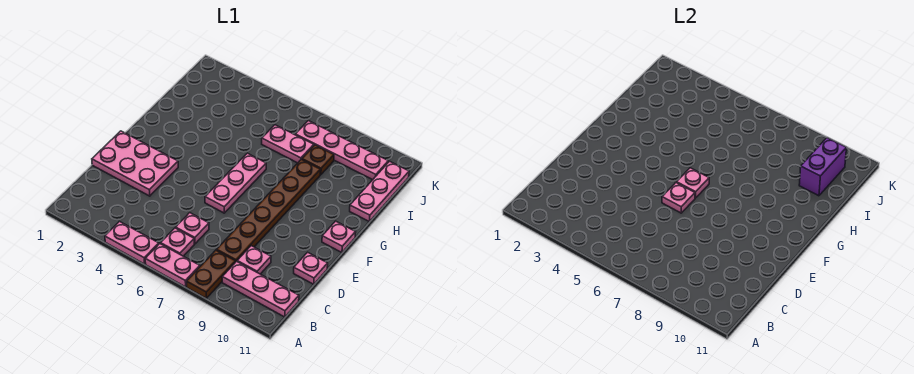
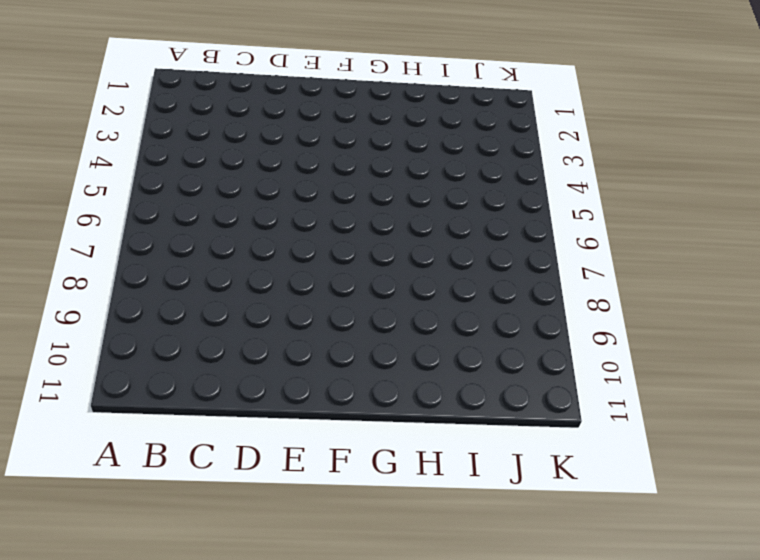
none -> pink plate A4:A5 level 1
none -> pink plate A6:A7 level 1
none -> brown plate A8:B8 level 1

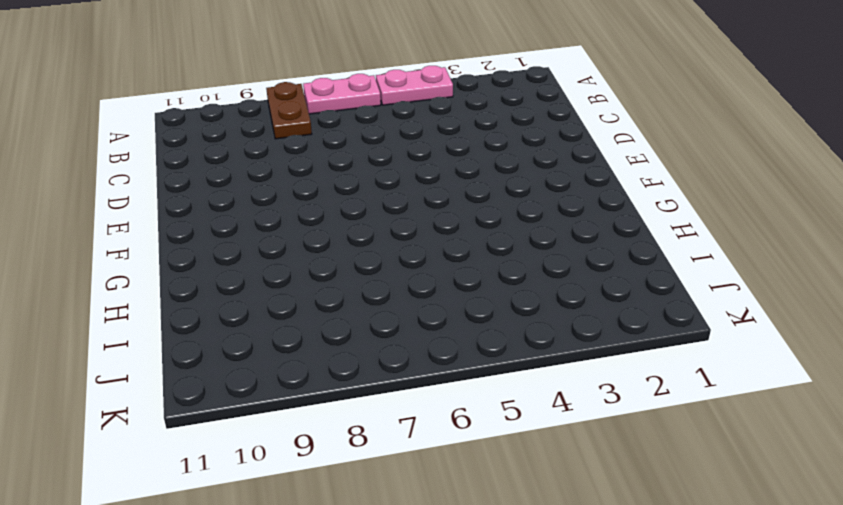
none -> pink plate B6 level 1
none -> pink plate B9:B11 level 1
none -> pink plate C6 level 1

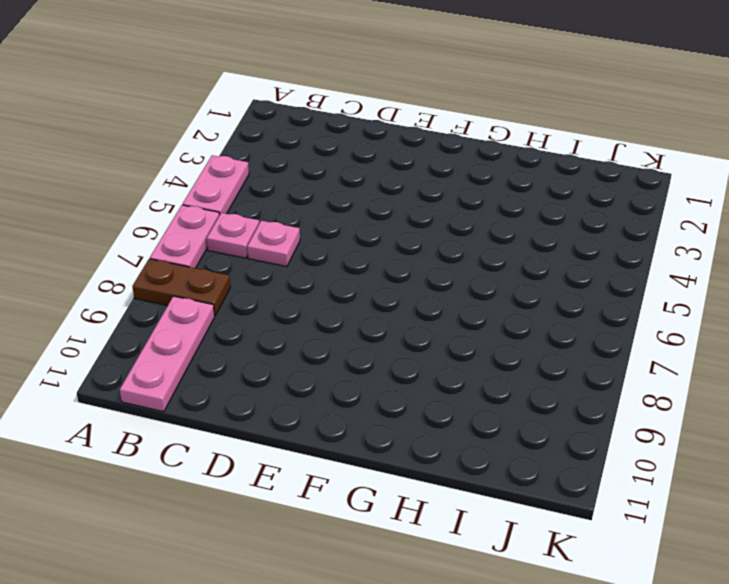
none -> brown plate C8:H8 level 1
none -> pink plate C9 level 1
none -> pink plate D1:E3 level 1

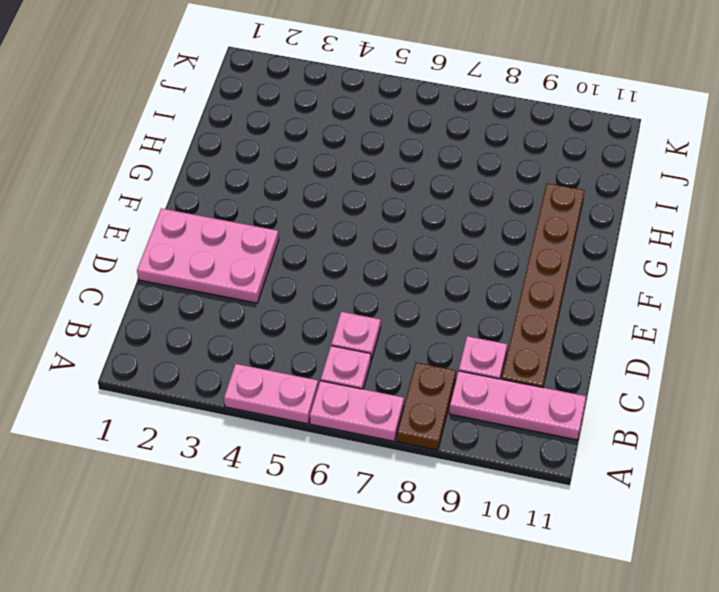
brown plate C10:H10 level 1 -> brown plate C8:H8 level 1
none -> pink plate D11 level 1
none -> pink plate E6:G6 level 1
none -> pink plate F11 level 1

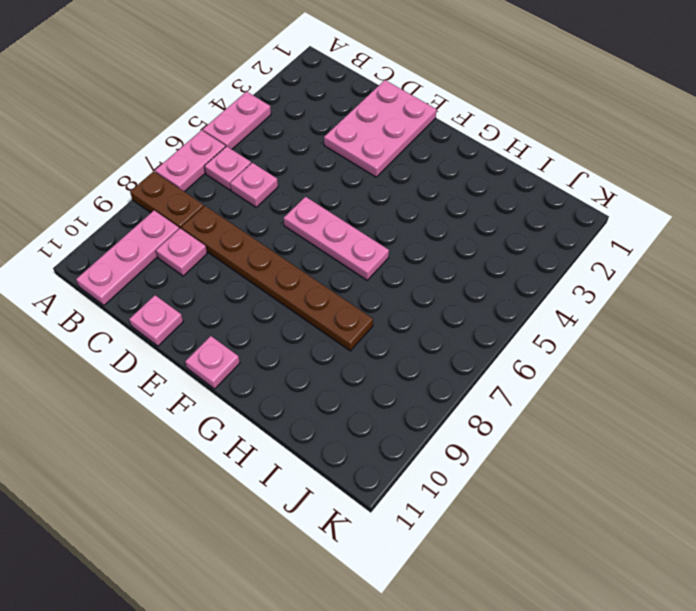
none -> pink plate H11:J11 level 1
none -> pink plate I6:I7 level 1
none -> brown plate I8 level 1

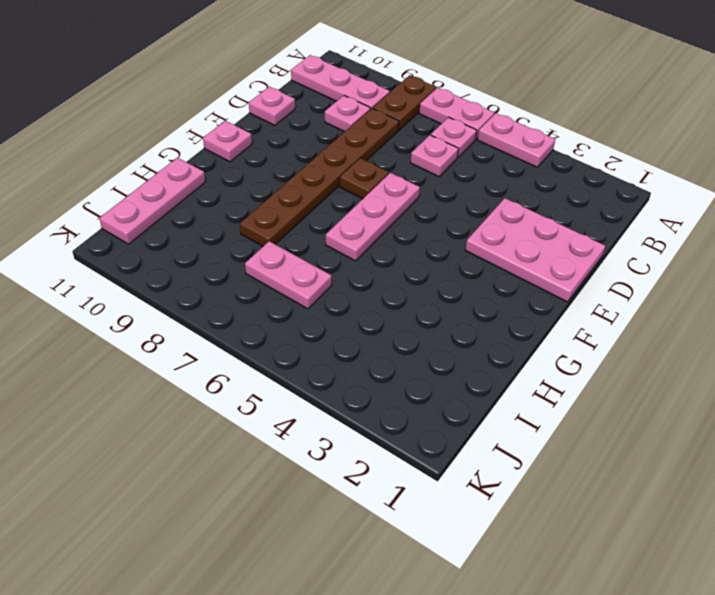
brown plate E7 level 1 -> brown plate I8 level 1
none -> pink plate J7:J10 level 1
none -> pink plate E6 level 2
none -> pink plate F6 level 2

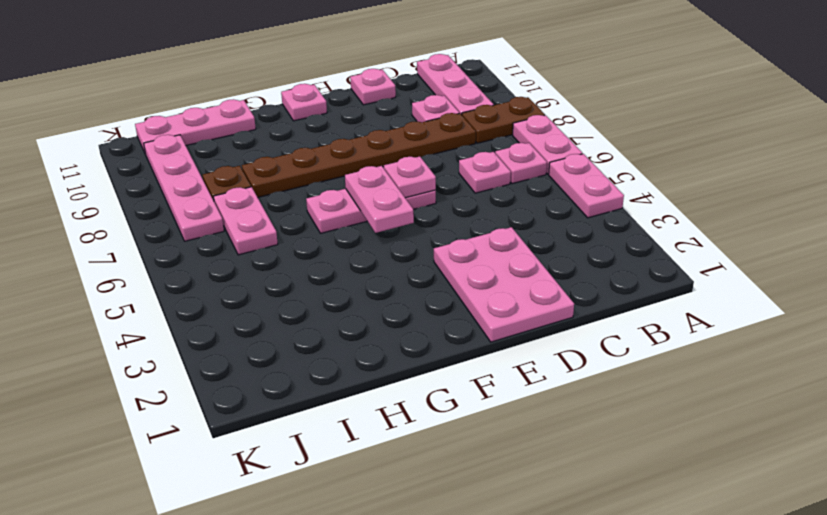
pink plate F5:F6 level 2 -> pink plate F6 level 2
none -> purple brick I10:J10 level 2

